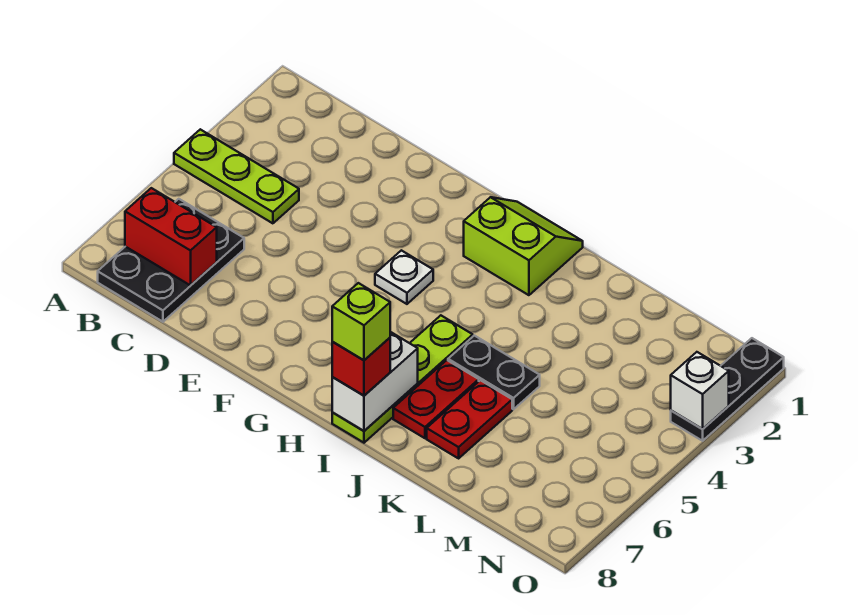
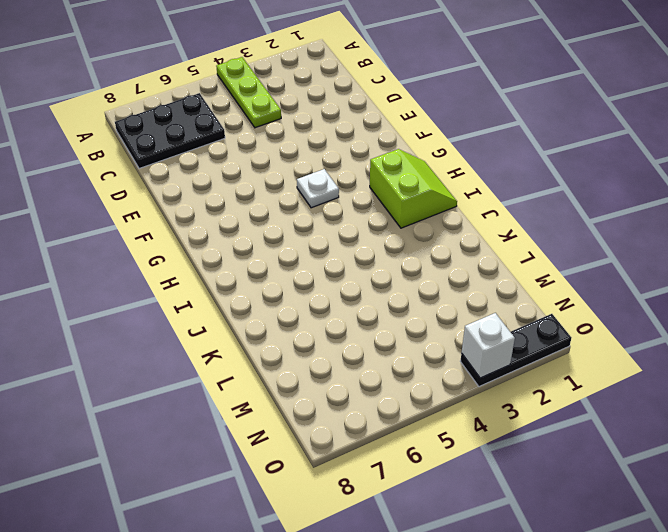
none -> lime plate I5:I8 level 1
none -> black plate J5:K5 level 1
none -> red plate J6:J7 level 1

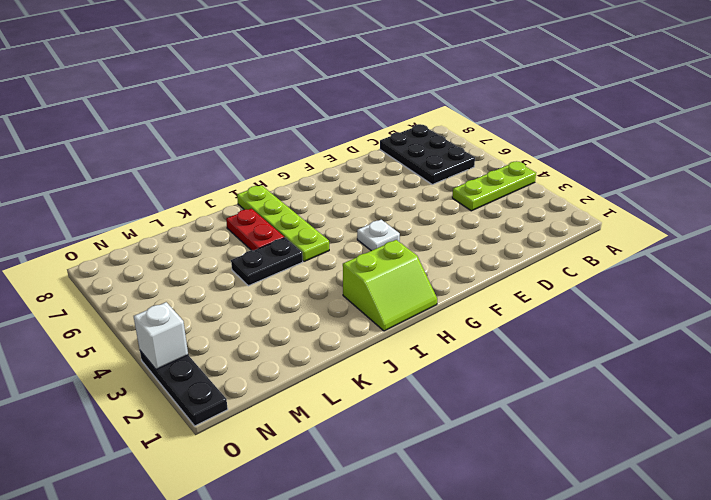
none -> red plate K6:K7 level 1
none -> red brick B7:C7 level 2
none -> white brick I7:I8 level 2

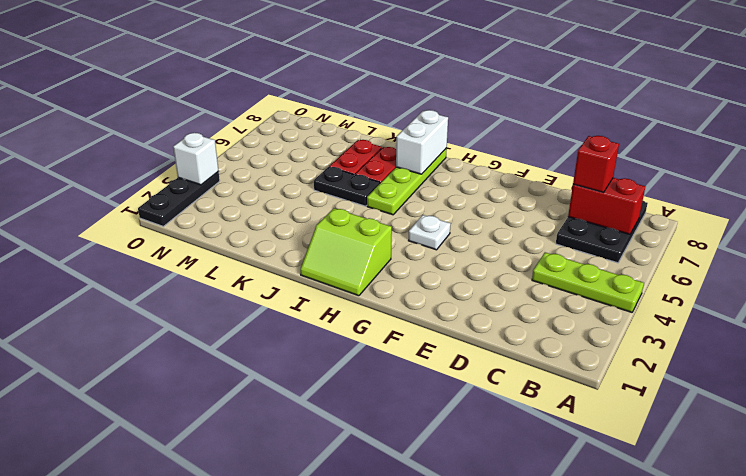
red brick C7 level 3 -> red brick I8 level 3
none -> lime brick I8 level 4

